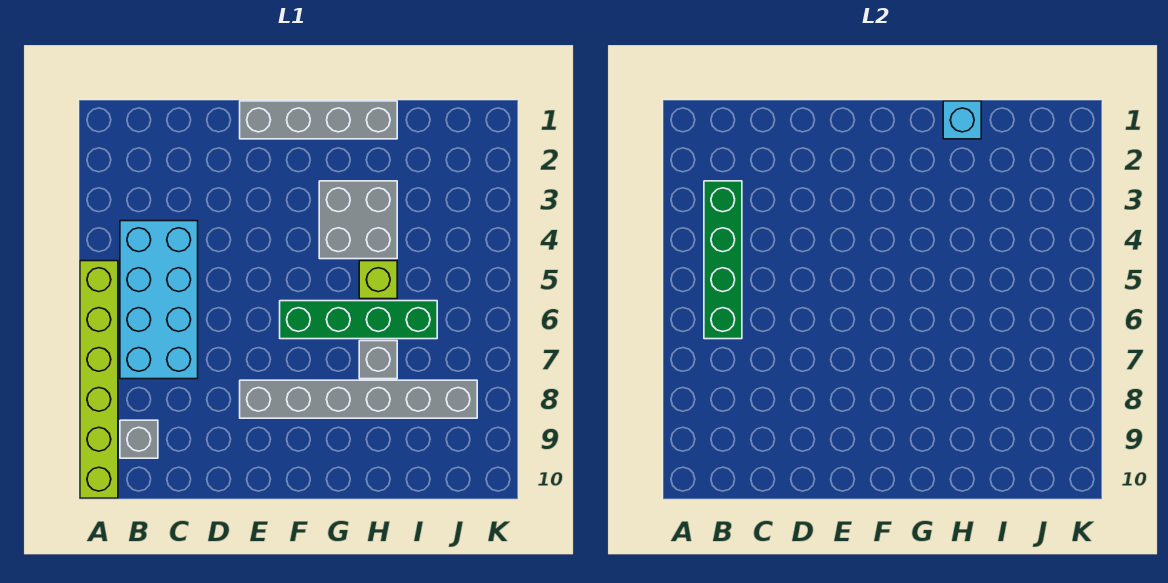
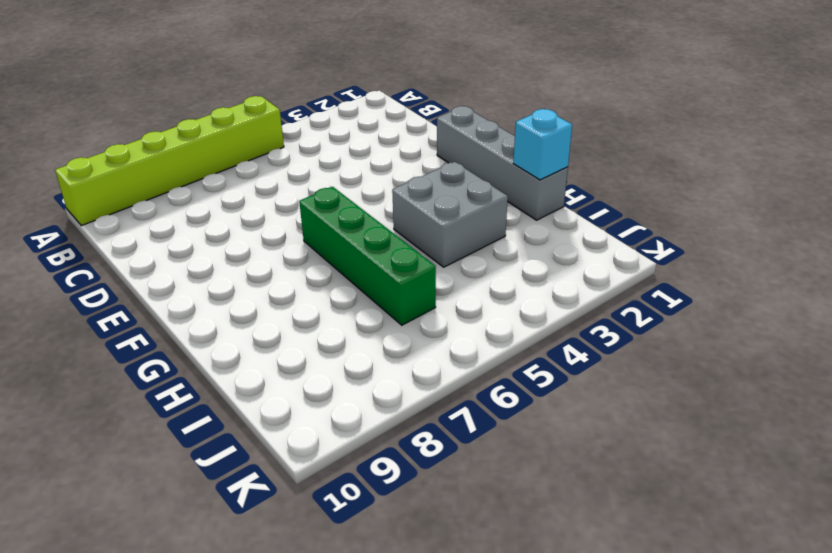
none -> cyan brick B4:C7 level 1
none -> grey brick B9 level 1

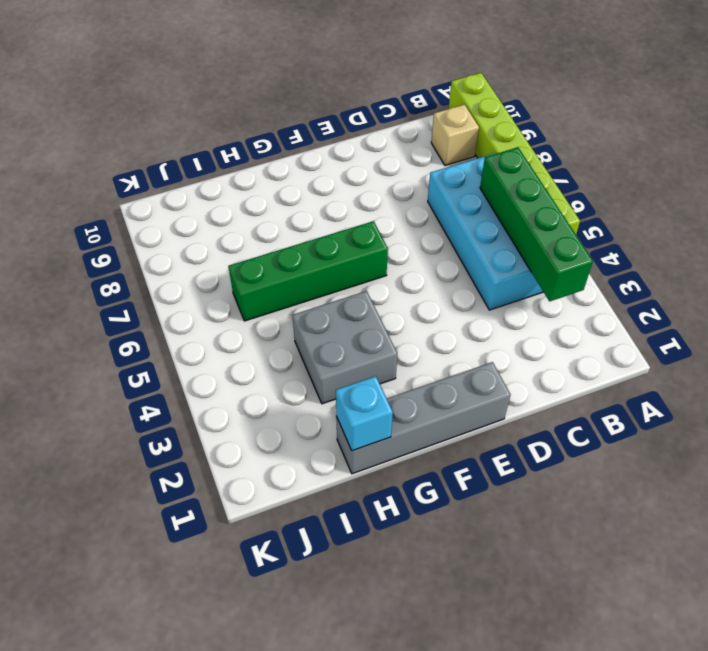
tan brick B9 level 1 -> grey brick B9 level 1
none -> grey brick E8:J8 level 1
none -> lime brick H5 level 1

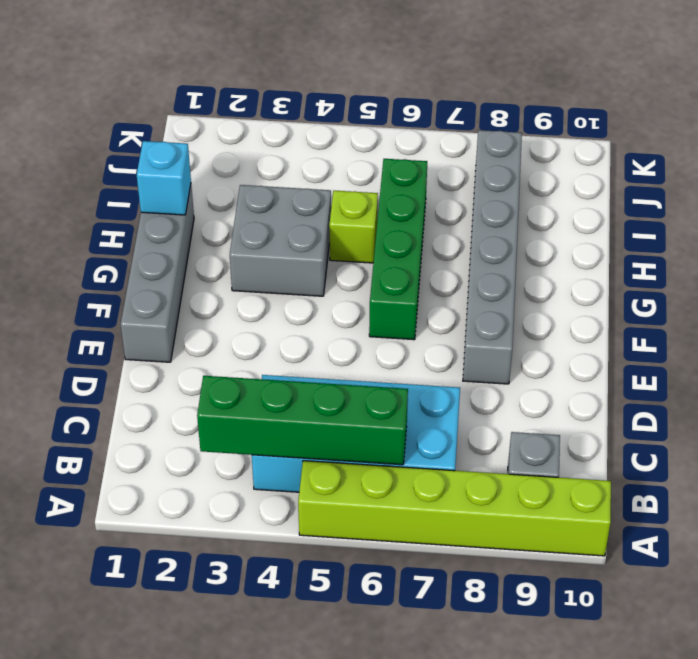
none -> grey brick H7 level 1

